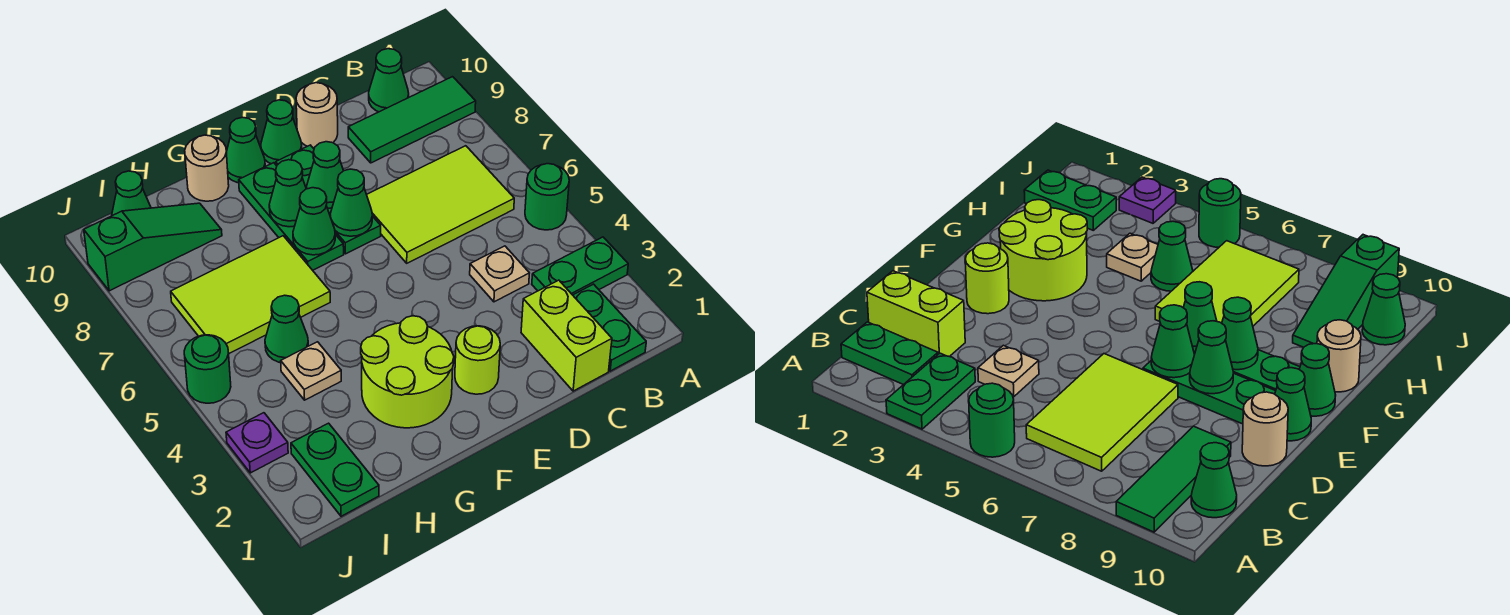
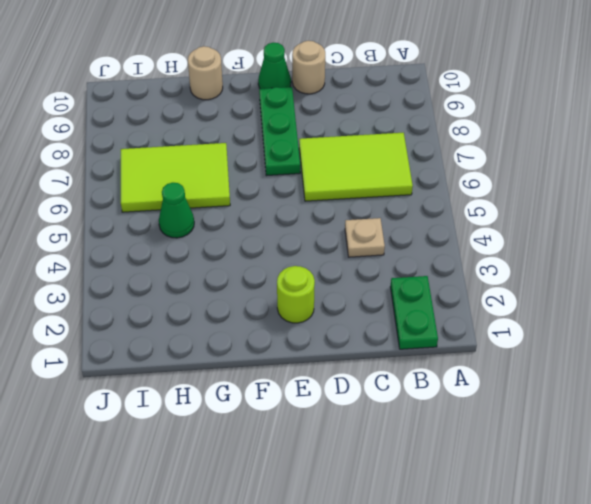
none -> green plate A3:B3 level 1
none -> green round brick A5 level 1
none -> green tile A9:C9 level 1

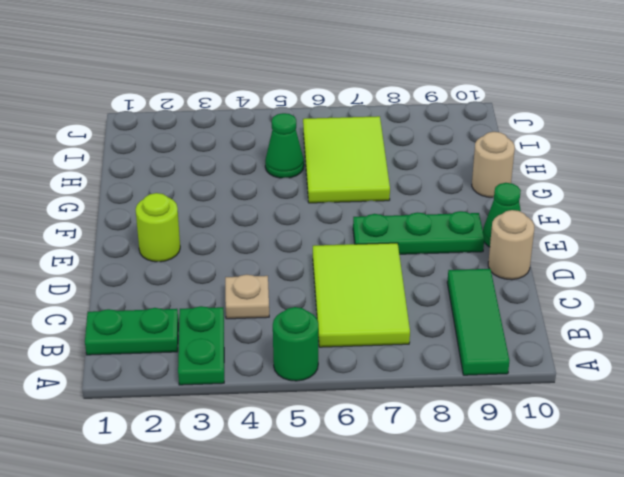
none -> green cone B10 level 1
none -> lime brick C1:C2 level 1
none -> lime round brick F2:G3 level 1

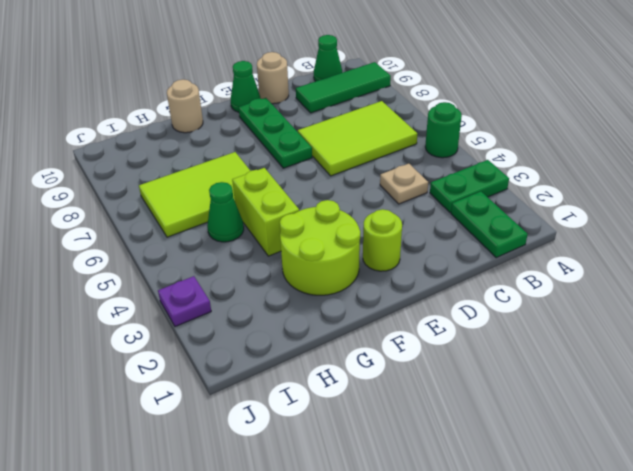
lime brick G4:G5 level 1 -> lime brick C1:C2 level 1
none -> green plate F7:F9 level 1
none -> green cone F10 level 1
none -> tan plate H4 level 1

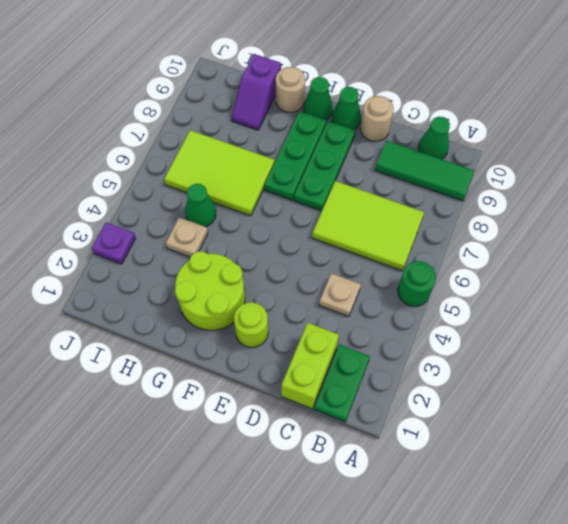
purple slope H9:H10 level 1 top 10 -> green slope H9:J9 level 1 top J
none -> green plate A3:B3 level 1
none -> green plate I1:I2 level 1
none -> green cone I10 level 1

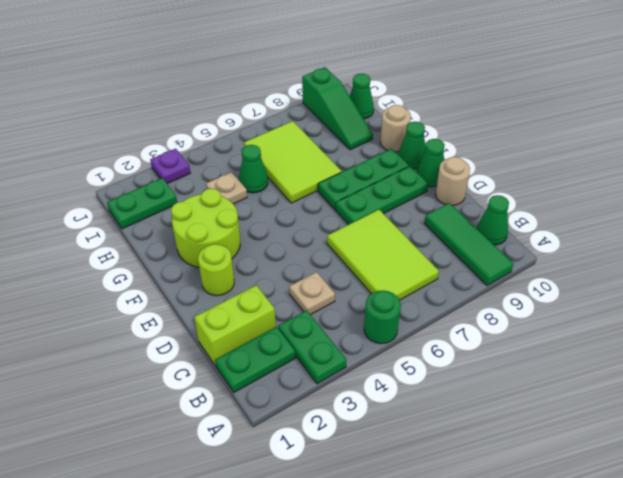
none -> green round brick J5 level 1
none -> green cone E7 level 2
none -> green cone E8 level 2

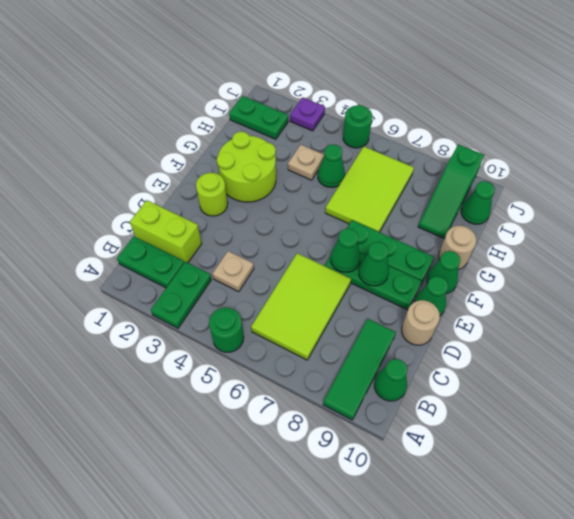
none -> green cone F7 level 2
none -> green cone F8 level 2

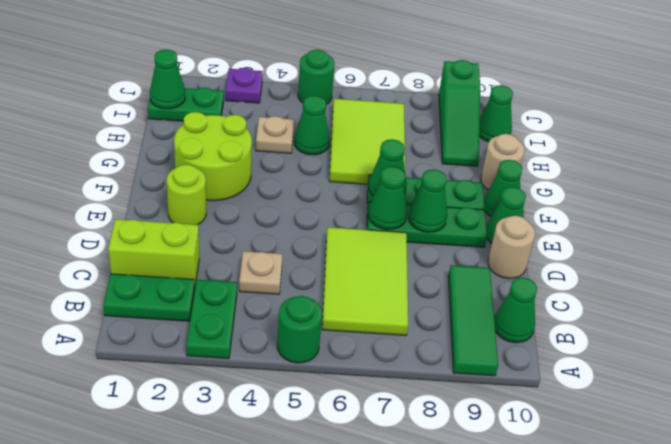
green cone I1 level 2 -> green cone F8 level 2

